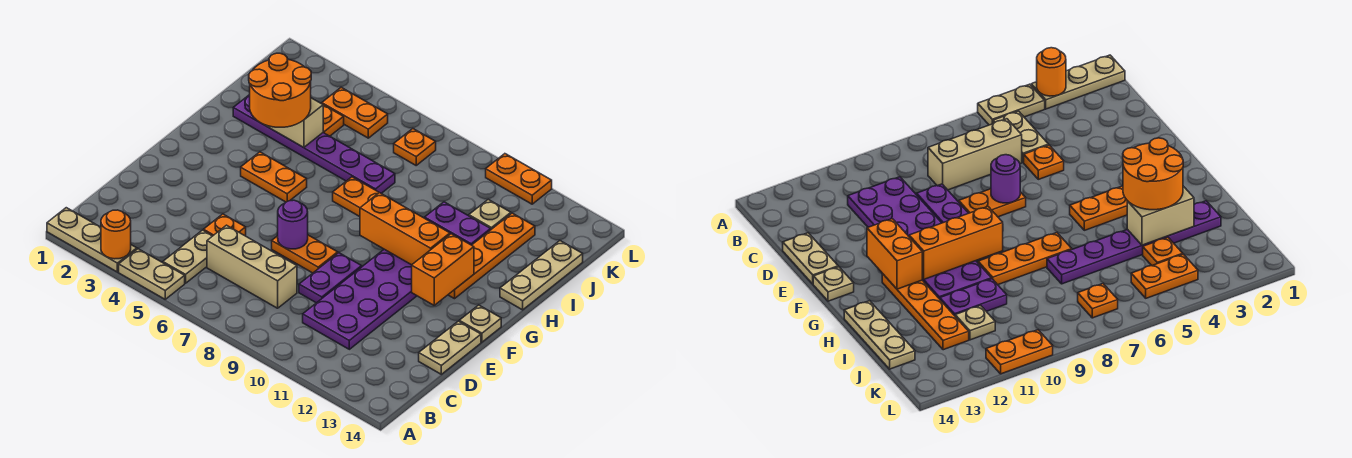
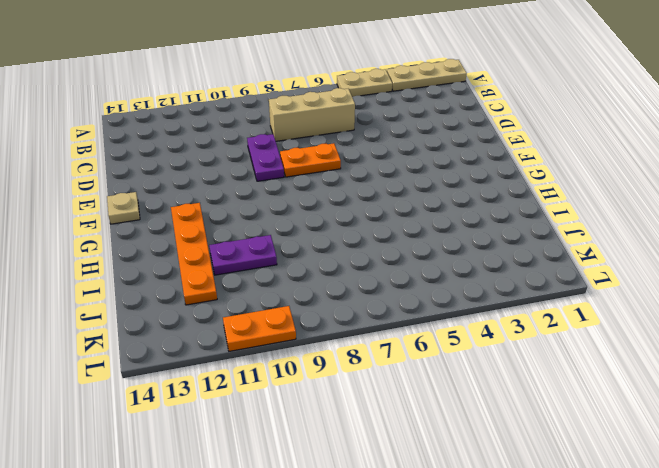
none -> tan plate B5:C5 level 1
none -> purple plate C10:H11 level 1
none -> orange plate D5 level 1

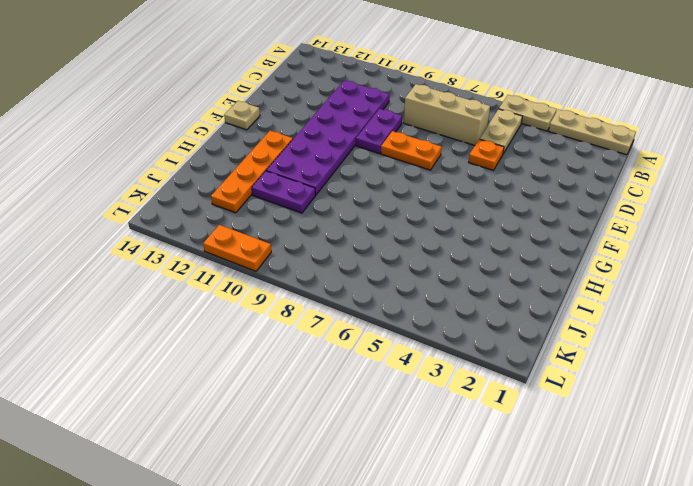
none -> tan plate D14:E14 level 1
none -> orange plate G4:G5 level 1
none -> orange plate H7:H9 level 1

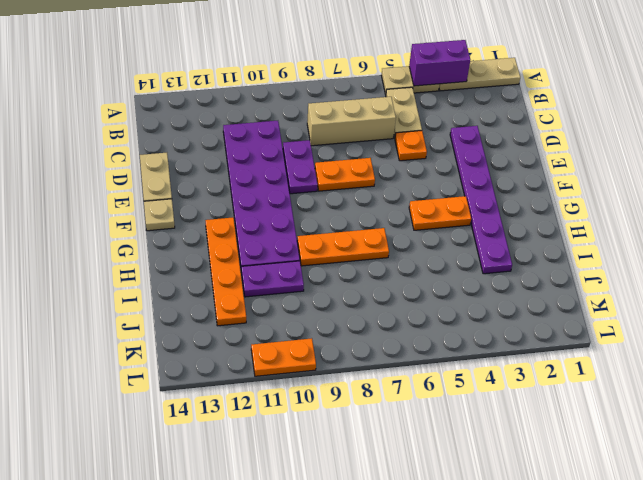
purple brick A3:A4 level 2 -> orange round brick A3 level 2
purple plate D3:I3 level 1 -> purple plate I2:I7 level 1
none -> tan plate H14:J14 level 1
none -> orange plate J4 level 1
none -> tan plate J11 level 1

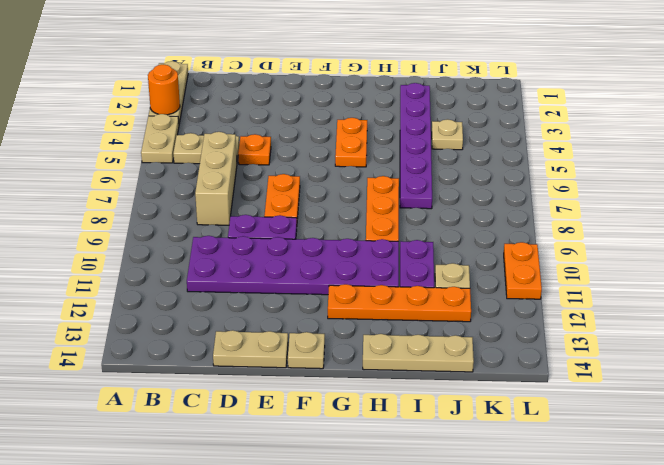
tan plate J4 level 1 -> orange plate J4 level 1
none -> orange plate K4:K5 level 1
none -> orange plate K7 level 1
none -> purple round brick E7 level 2

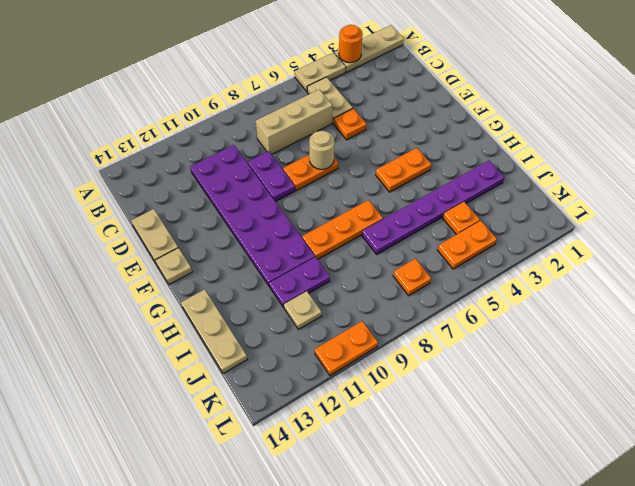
tan round brick E7 level 2 -> purple round brick E7 level 2
none -> orange plate G12:J12 level 1
none -> orange brick F12:G12 level 2
none -> orange brick G9:G11 level 2

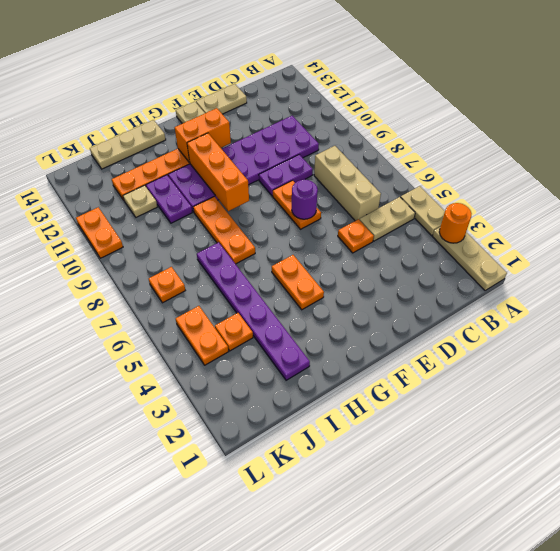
none -> tan brick I3:I4 level 2
none -> orange round brick H3:I4 level 3

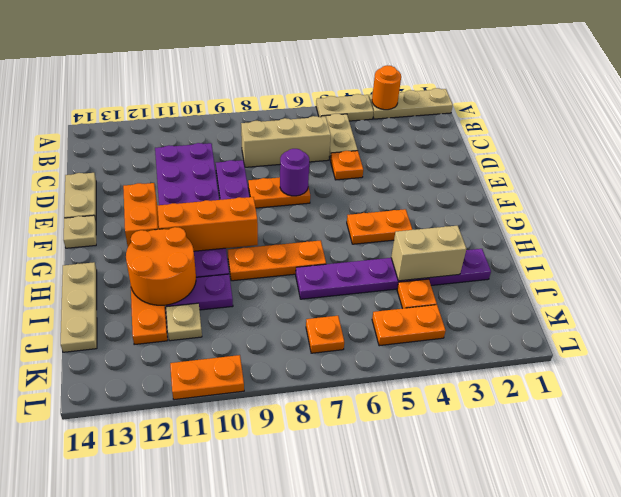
orange round brick H11:I12 level 2 -> orange round brick H3:I4 level 3

